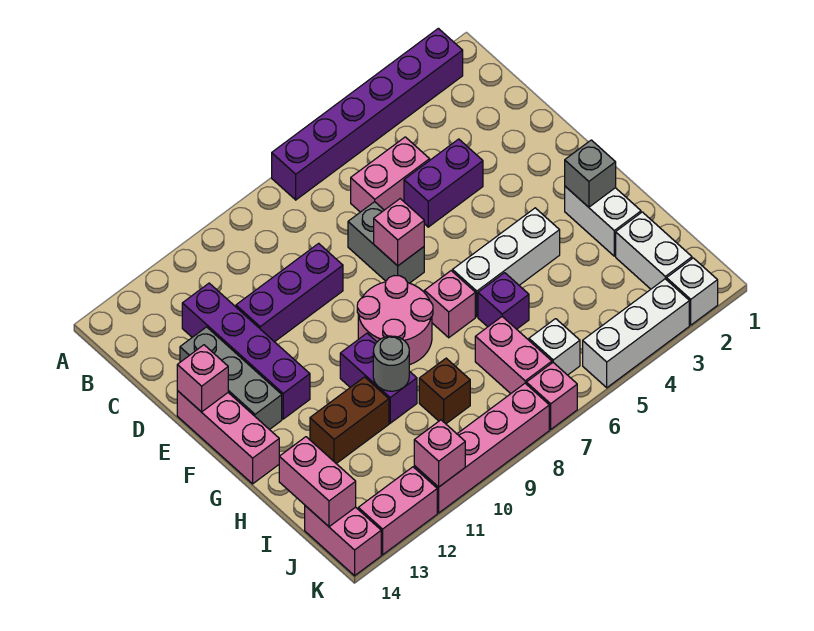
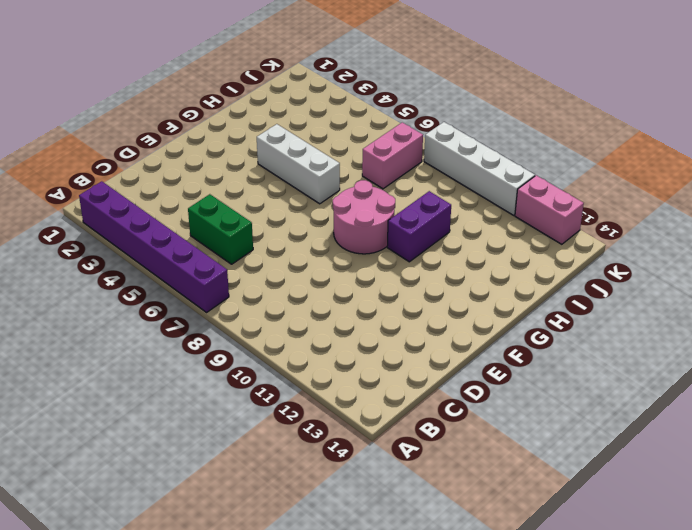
green brick C5:C6 level 1 -> pink brick C5:C6 level 1
white brick K8:K11 level 1 -> pink brick K8:K11 level 1
none -> purple brick C12:F12 level 1
none -> purple brick D4:D5 level 1
none -> grey brick D7:E7 level 1
none -> purple brick D9:D11 level 1

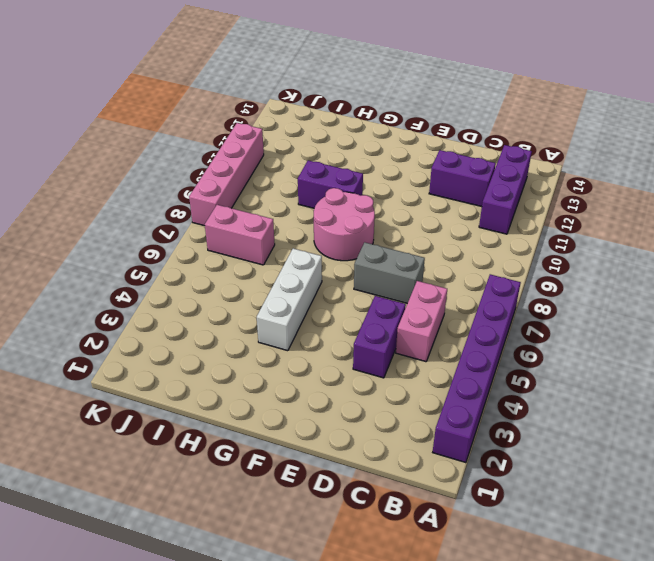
purple brick B11:B13 level 1 -> purple brick D9:D11 level 1
purple brick C12:D12 level 1 -> purple brick C12:F12 level 1
none -> grey brick D13:F13 level 1
none -> pink brick E14:G14 level 1
none -> white brick G2:H2 level 1
none -> pink brick G7 level 1

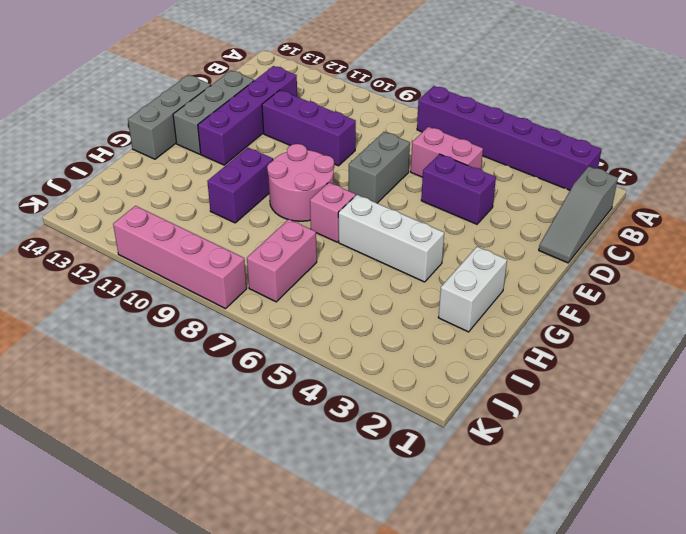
grey slope B1:D1 level 1 top B -> none
grey brick E14:G14 level 1 -> pink brick E14:G14 level 1
none -> purple brick H6 level 1
none -> brown brick H11:H12 level 1
none -> white brick I2:J2 level 1
none -> brown brick I9 level 1

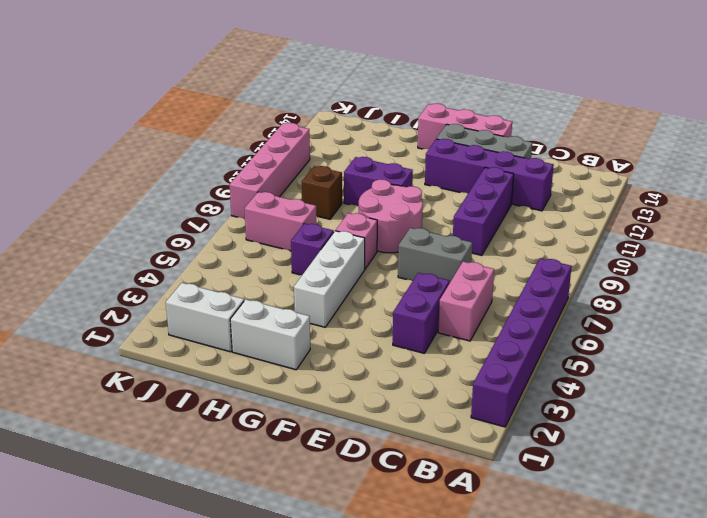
none -> brown brick H11:H12 level 1
none -> white brick J6 level 1
none -> pink brick J14:K14 level 1
none -> white brick K2 level 1

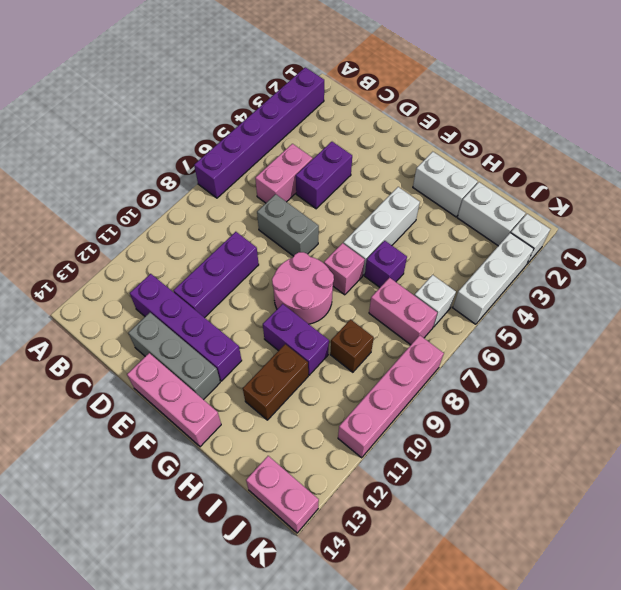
none -> pink brick K7 level 1
none -> pink brick K12:K13 level 1
none -> pink brick E7 level 2
none -> pink brick E14 level 2

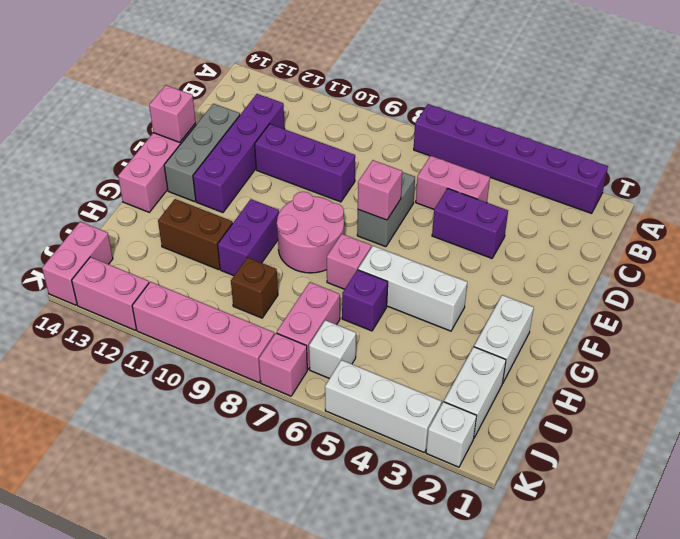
none -> grey brick G2 level 2
none -> grey round brick H10 level 2
none -> pink brick I14:J14 level 2
none -> pink brick K11 level 2

